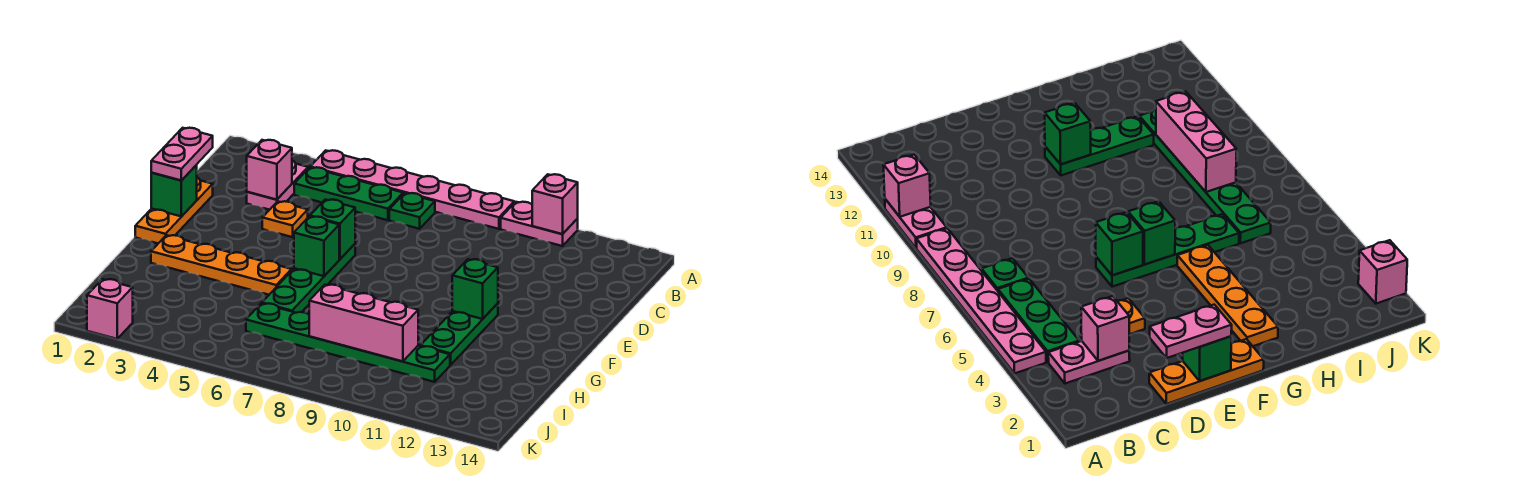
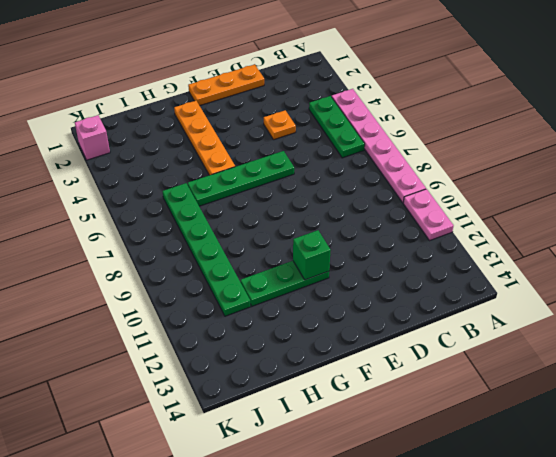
none -> pink plate B3:C3 level 1
none -> green plate B7 level 1
none -> pink brick A11 level 2

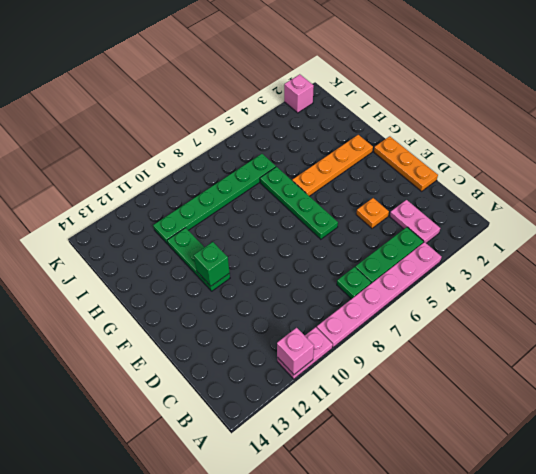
none -> pink brick C3 level 2
none -> green brick E1 level 2
none -> green brick E6 level 2

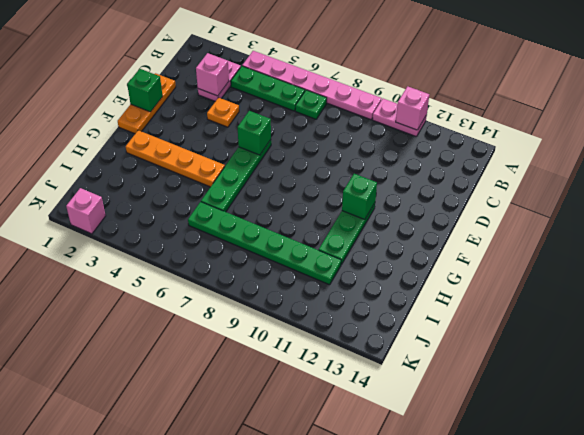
none -> green brick F6 level 2
none -> pink brick I8:I10 level 2
none -> pink plate D1:E1 level 3

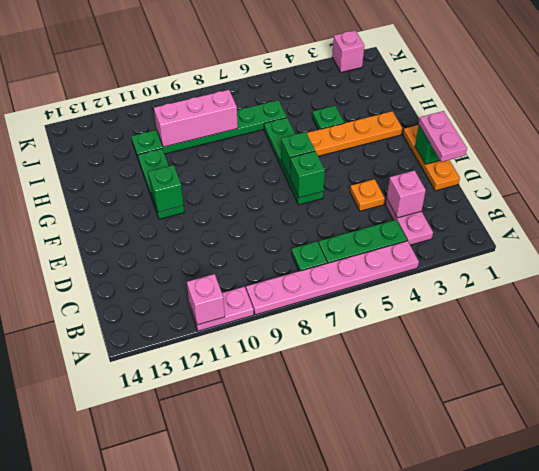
green plate H4 level 1 -> none

